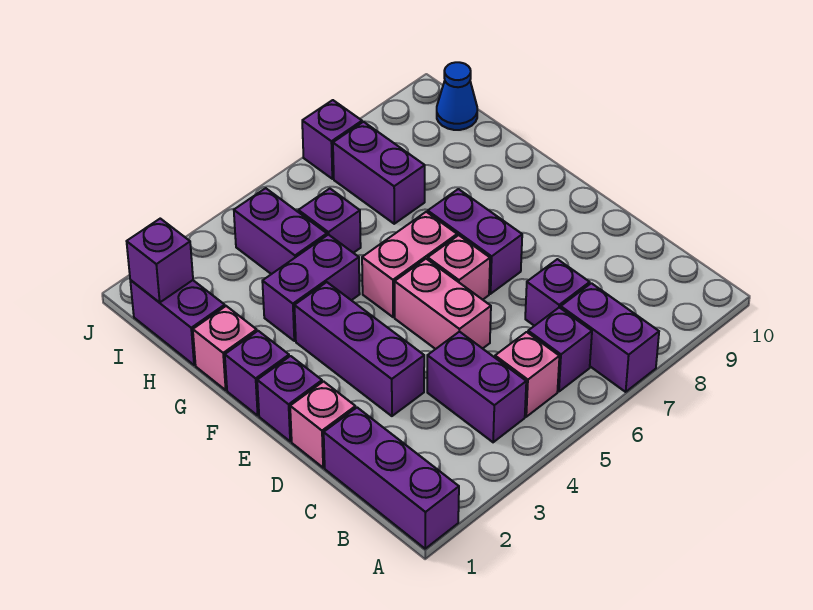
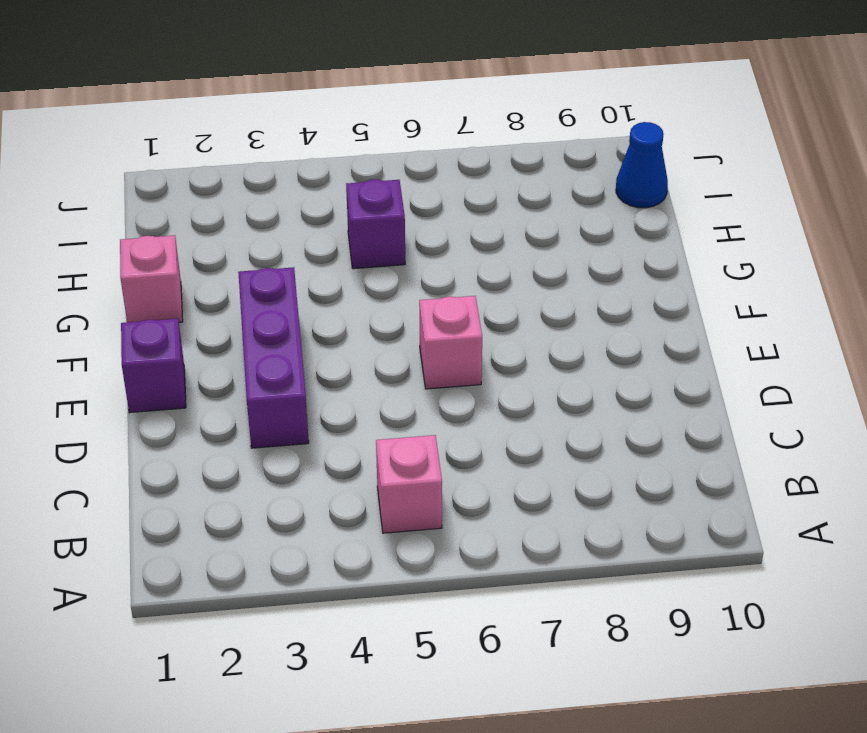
none -> purple brick A1:C1 level 1
none -> purple brick A7:B7 level 1
none -> purple brick B4:C4 level 1

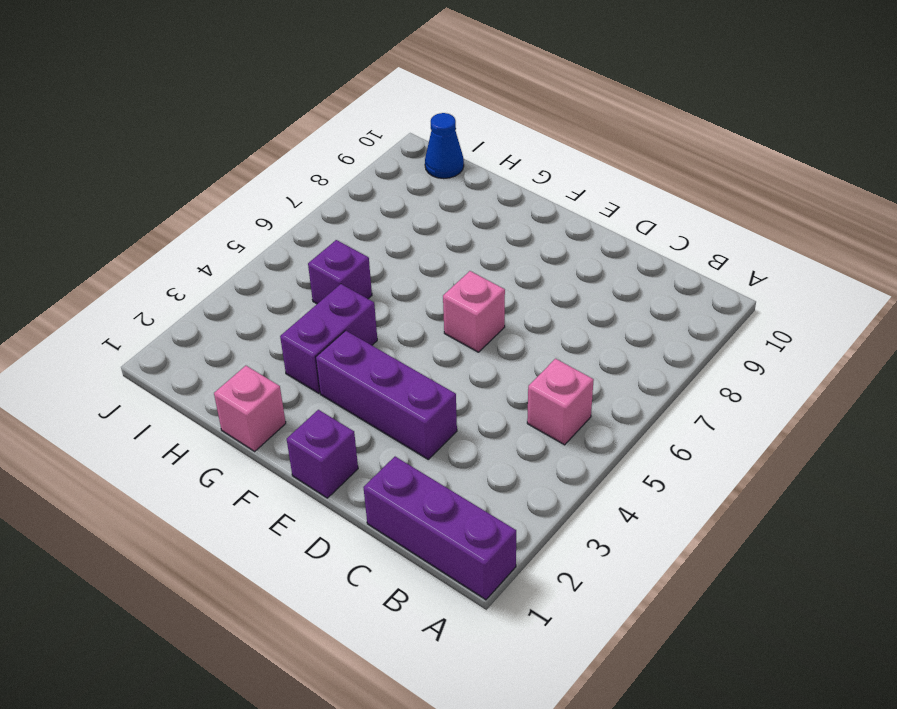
none -> purple brick A7:B7 level 1
none -> purple brick B4:C4 level 1
none -> purple brick B6 level 1

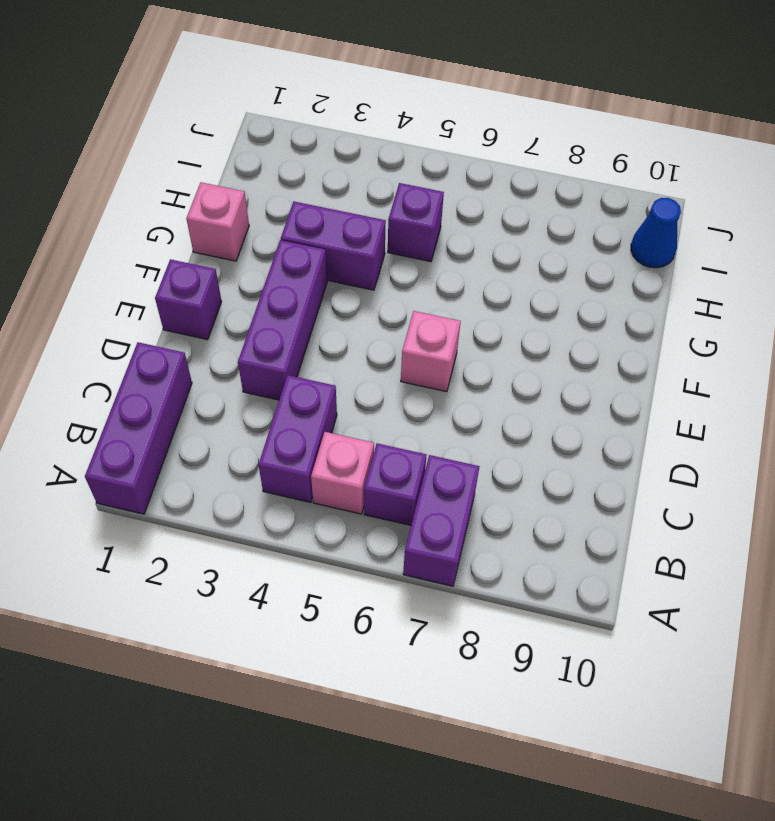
none -> purple brick C7 level 1
none -> pink brick D1 level 1
none -> pink brick D5:E5 level 1

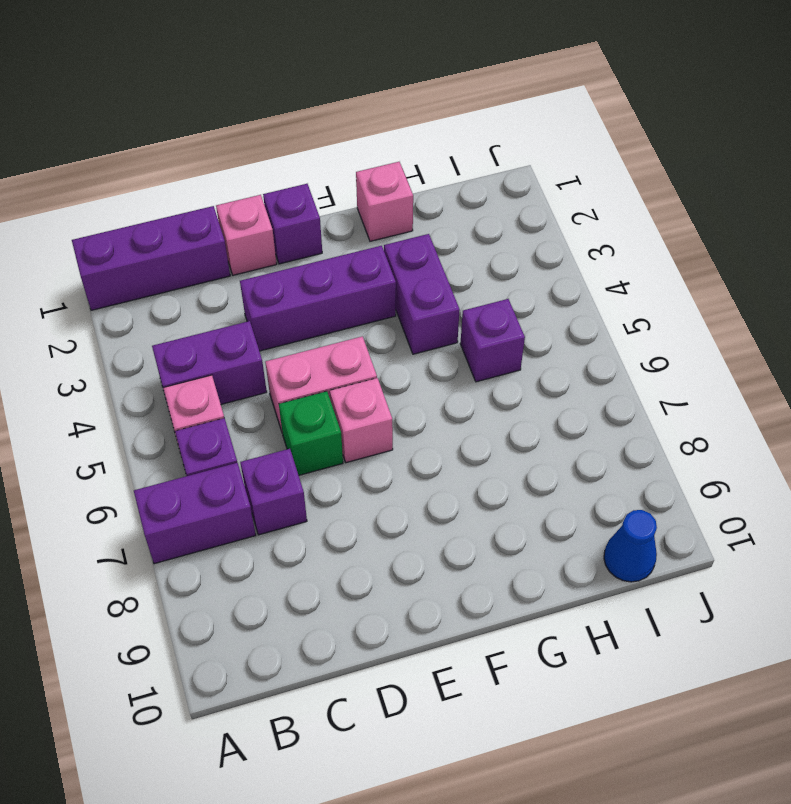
green brick D6 level 1 -> none
none -> purple brick E7:F7 level 1
none -> purple brick F1 level 1
none -> pink brick F5:F6 level 1

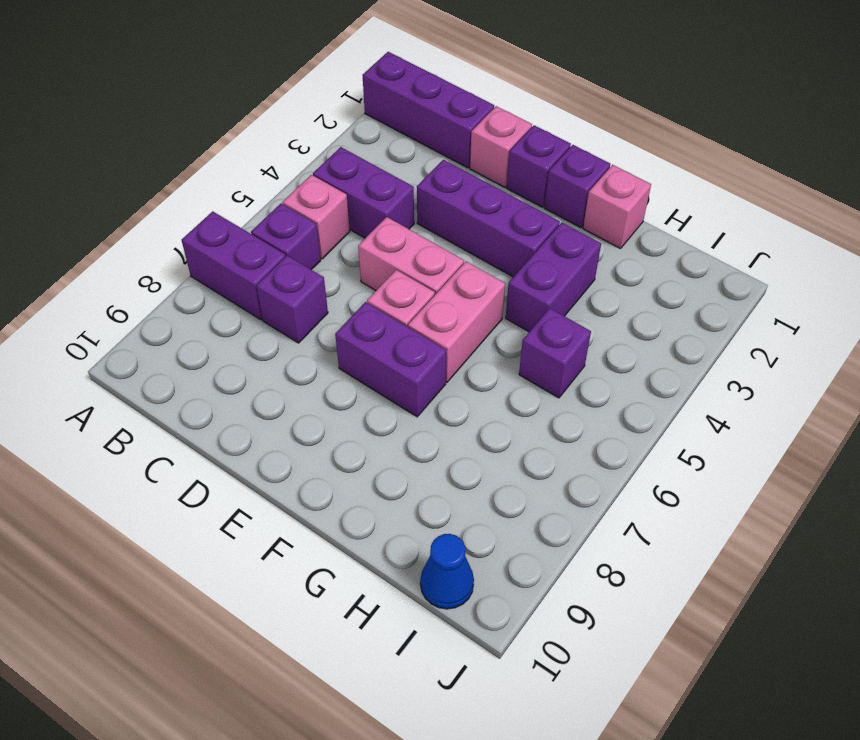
none -> purple brick H1:I1 level 1
none -> purple brick H4:I4 level 1
none -> purple brick H7:I7 level 1

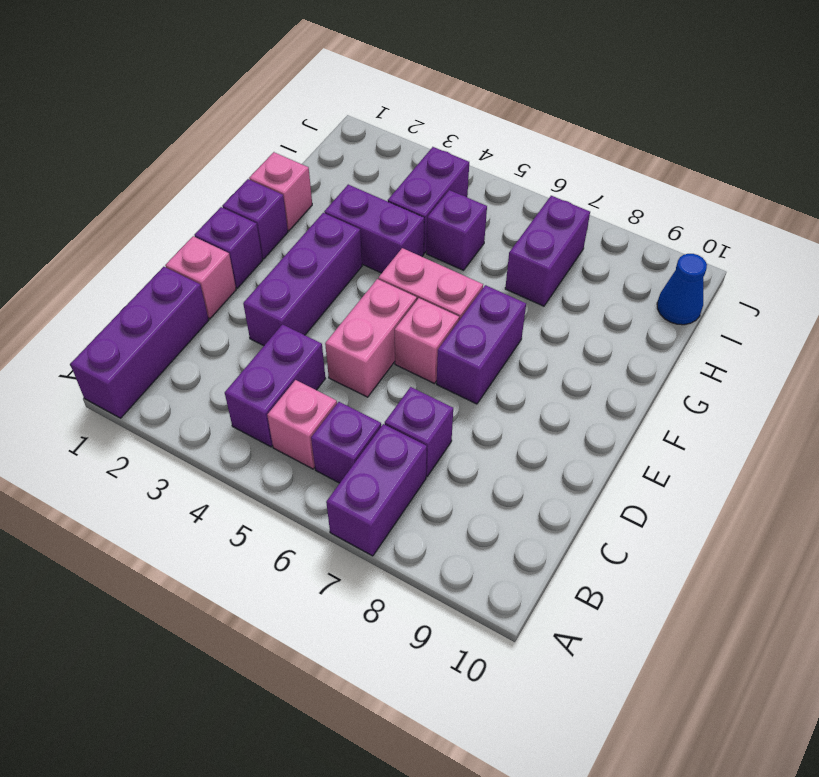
none -> purple brick H1:I1 level 1
none -> purple brick J7 level 1
none -> purple brick I1 level 2

